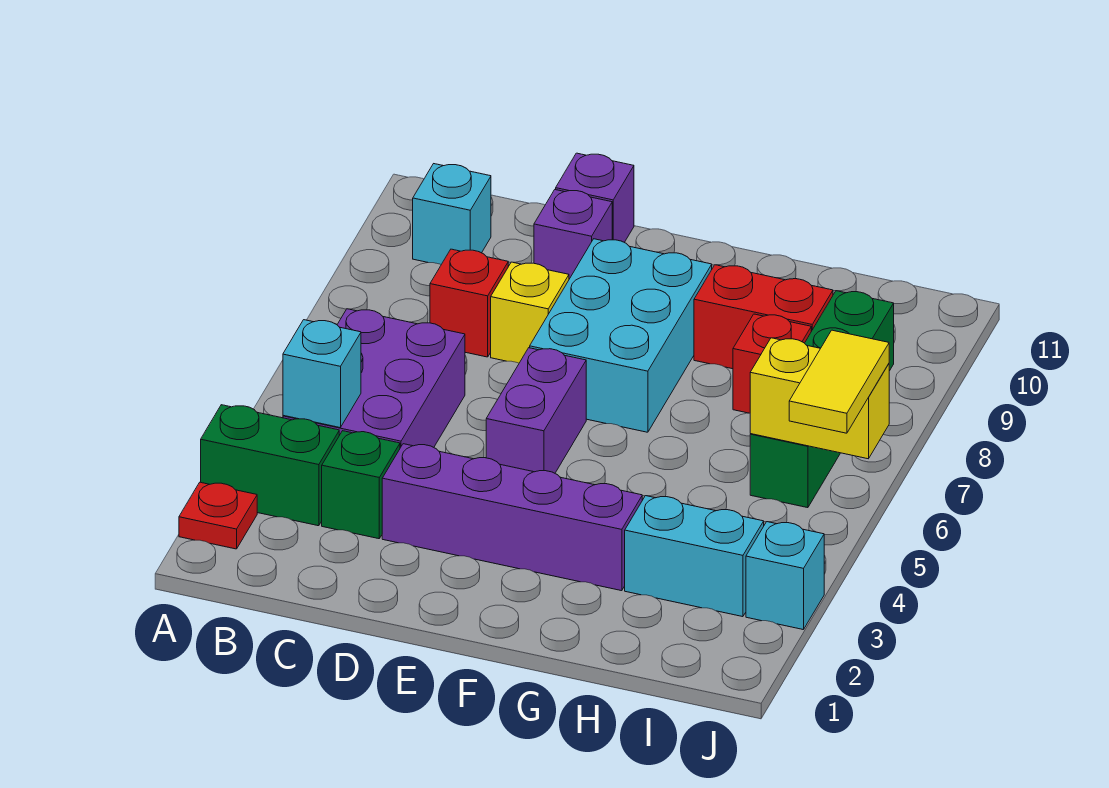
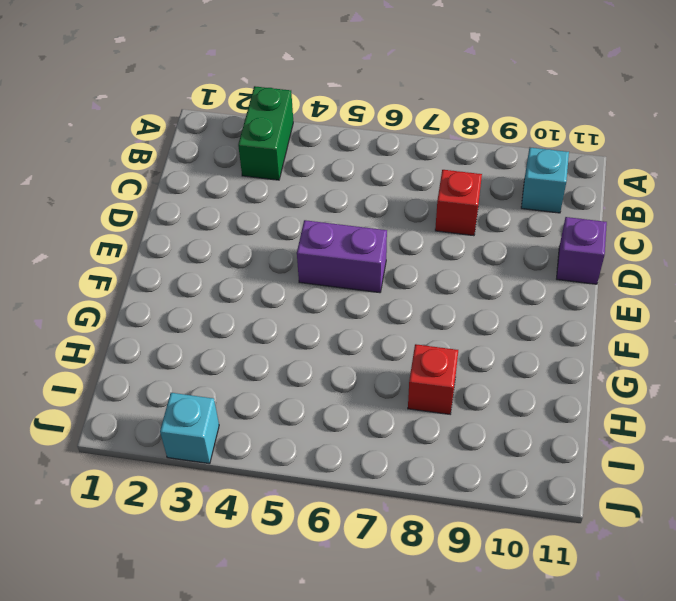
none -> red plate A2 level 1
none -> purple brick B4:C6 level 1
none -> green brick C3 level 1

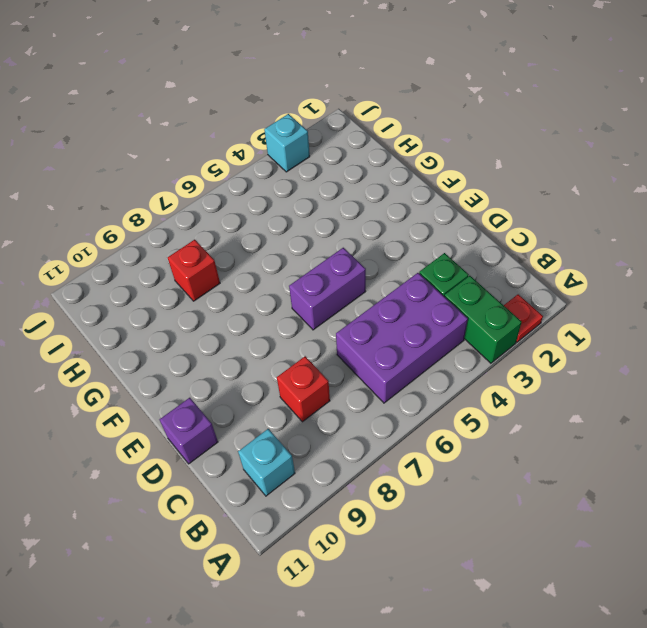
none -> purple brick D3:G3 level 1
none -> yellow brick D8 level 1
none -> purple brick D10 level 1

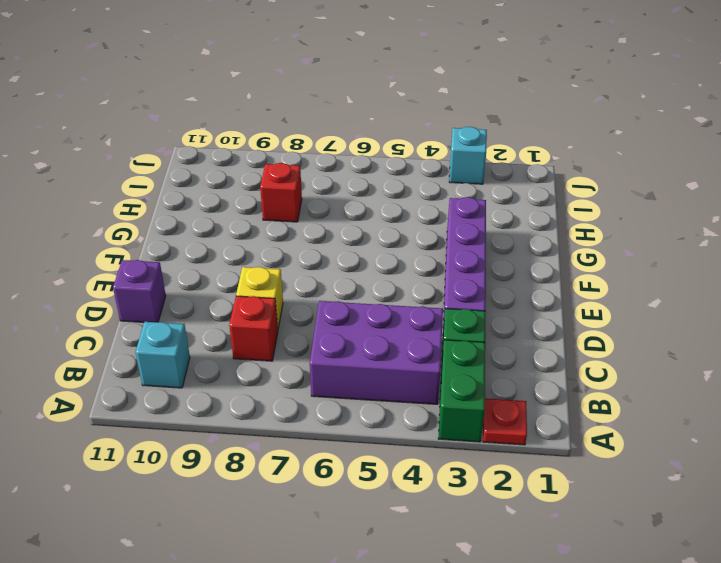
none -> purple brick D10 level 1
none -> purple brick E5:E6 level 1
none -> cyan brick E7:F9 level 1

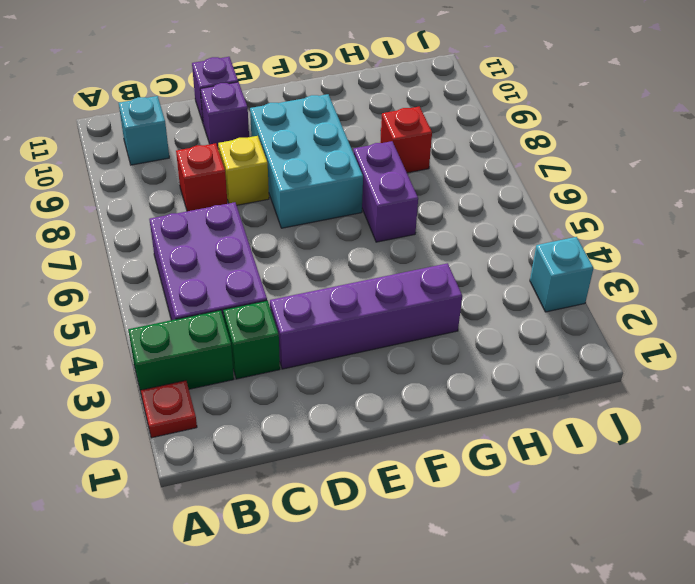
purple brick G6:G7 level 1 -> purple brick E5:E6 level 1
none -> red brick G9:H9 level 1
none -> cyan brick H3:I3 level 1
none -> green brick I6:I9 level 1

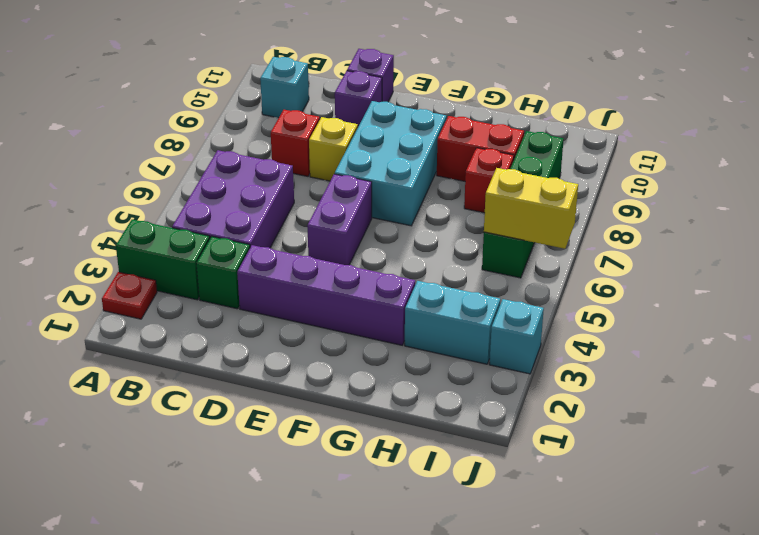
none -> cyan brick B4 level 2
none -> yellow tile J5:J6 level 3

